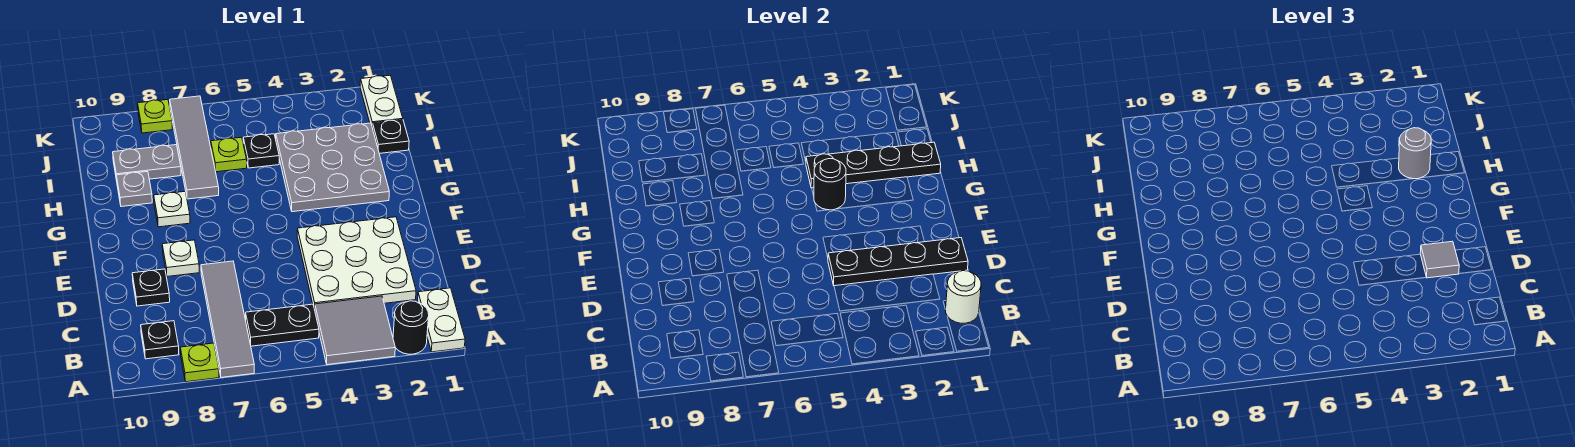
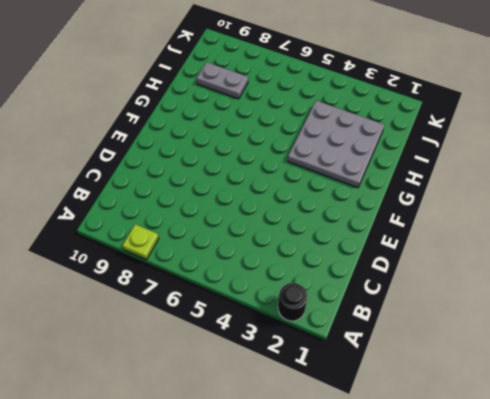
none -> white plate A1:B1 level 1
none -> grey tile A3:B4 level 1
none -> grey tile A7:D7 level 1

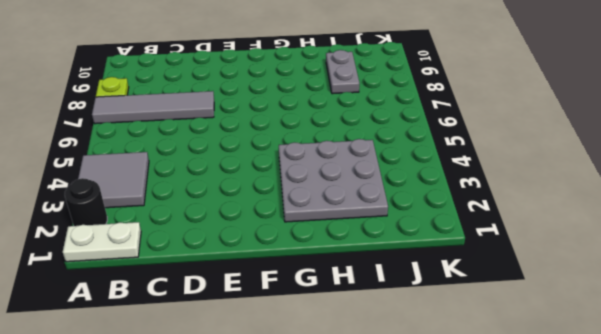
none -> black plate B5:B6 level 1
none -> black plate B9 level 1
none -> white plate C2:E4 level 1

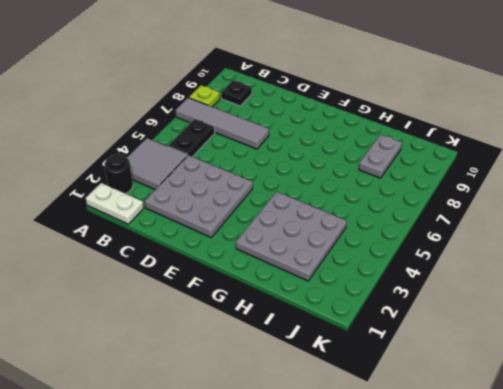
grey plate C2:E4 level 1 -> white plate C2:E4 level 1
none -> black plate D9 level 1
none -> white plate E8 level 1
none -> white plate G8 level 1

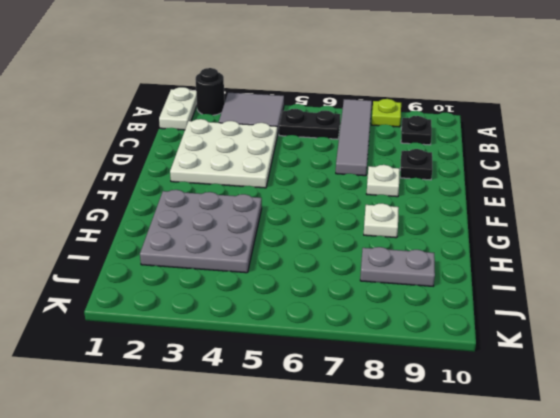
none -> grey tile H7:K7 level 1
none -> grey plate H9 level 1
none -> black plate I1 level 1

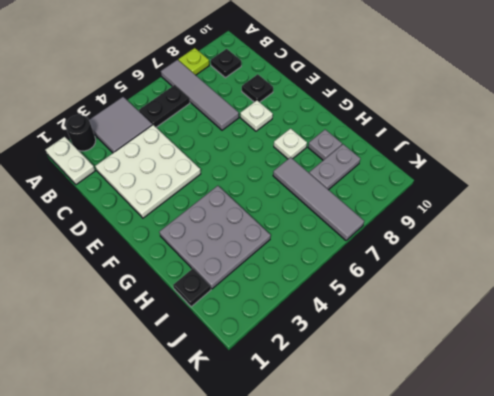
none -> black plate I5 level 1
none -> lime plate I6 level 1
none -> white plate J1:K1 level 1

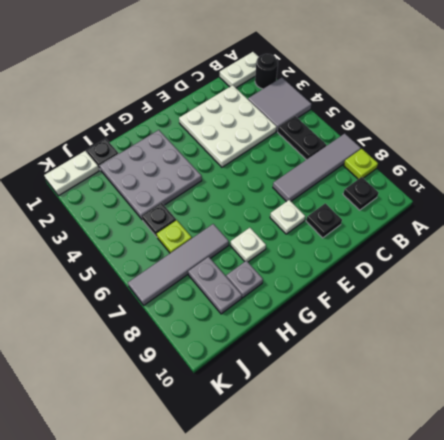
none -> lime plate K8 level 1
none -> white round brick B1 level 2
none -> black plate D1:D4 level 2

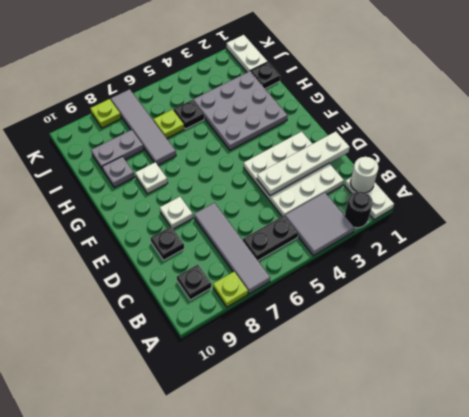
white plate D1:D4 level 2 -> black plate D1:D4 level 2
none -> black round brick G4 level 2
none -> black plate H1:H4 level 2
none -> grey tile D2 level 3

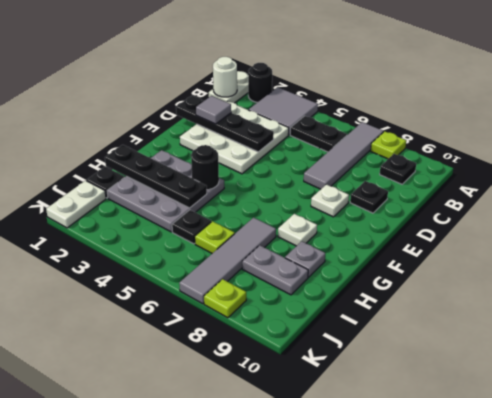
none -> grey round brick H2 level 3

